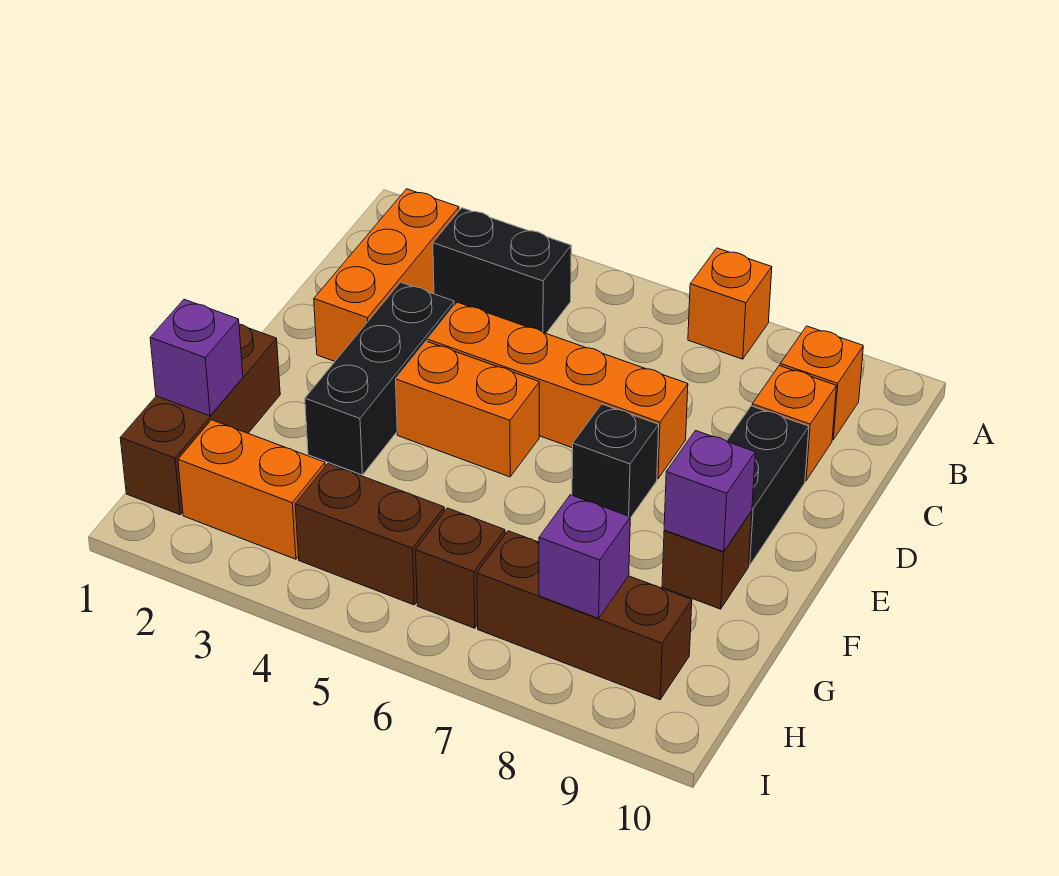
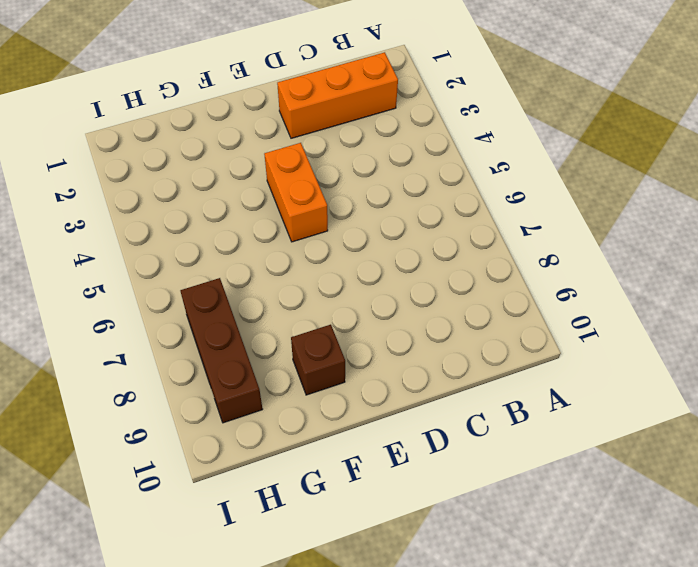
none -> orange brick A7 level 1
none -> black brick B3:B4 level 1
none -> orange brick B9 level 1

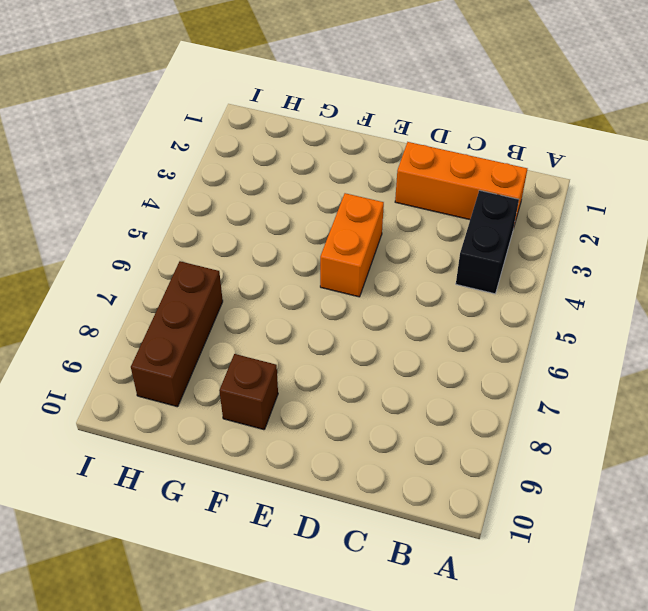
none -> orange brick A7 level 1
none -> orange brick B9 level 1
none -> orange brick C9 level 1

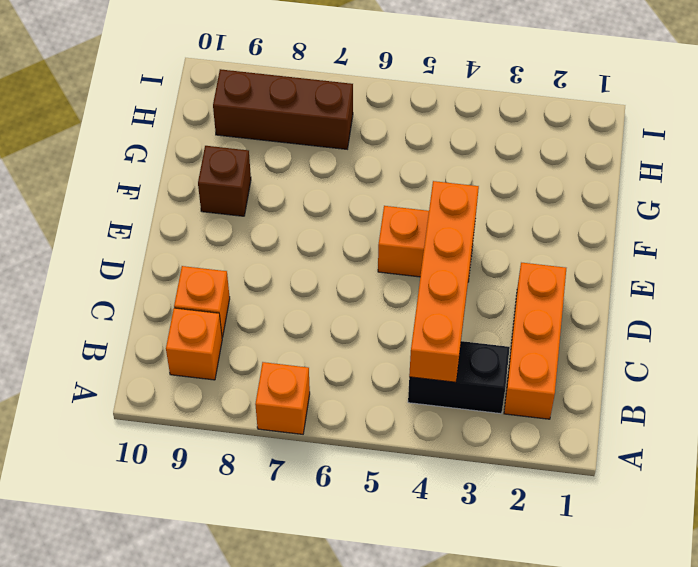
orange brick B4:E4 level 2 -> orange brick D4:D7 level 1
none -> black brick D3:F3 level 1
none -> black brick D9:E9 level 1
none -> black brick E7 level 1

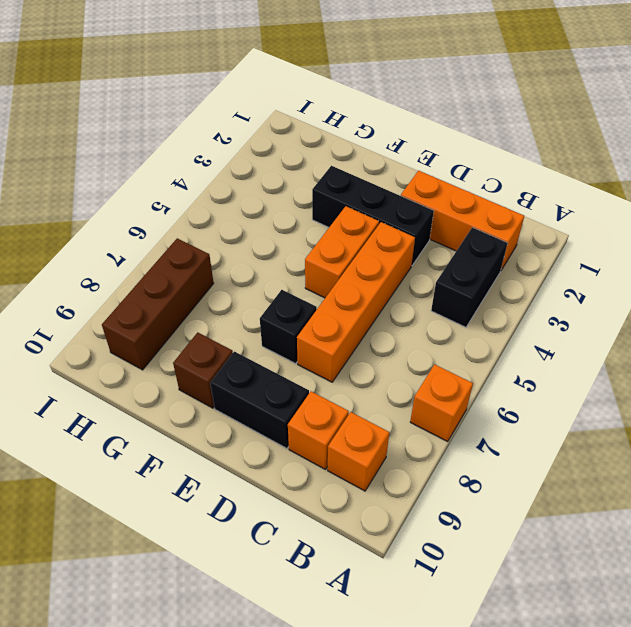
none -> brown brick F1:H1 level 1
none -> orange brick H2:H3 level 1
none -> brown brick H4:H5 level 1

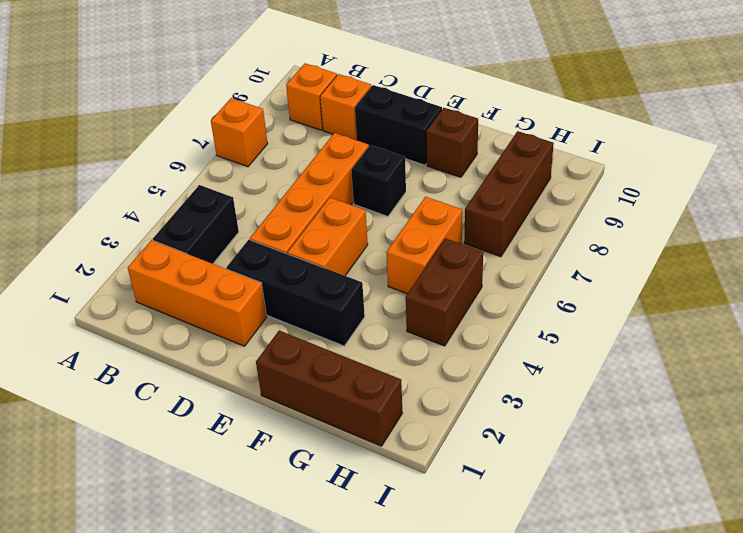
orange brick G5:G6 level 1 -> orange brick H2:H3 level 1
none -> brown brick H6 level 1
none -> purple brick F9 level 2
none -> purple brick G1 level 2

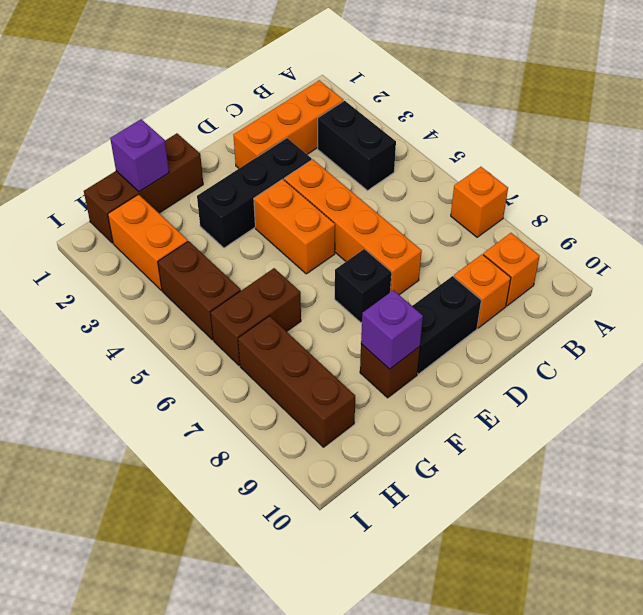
brown brick G6:H6 level 1 -> brown brick H6 level 1
none -> purple brick H8 level 2

